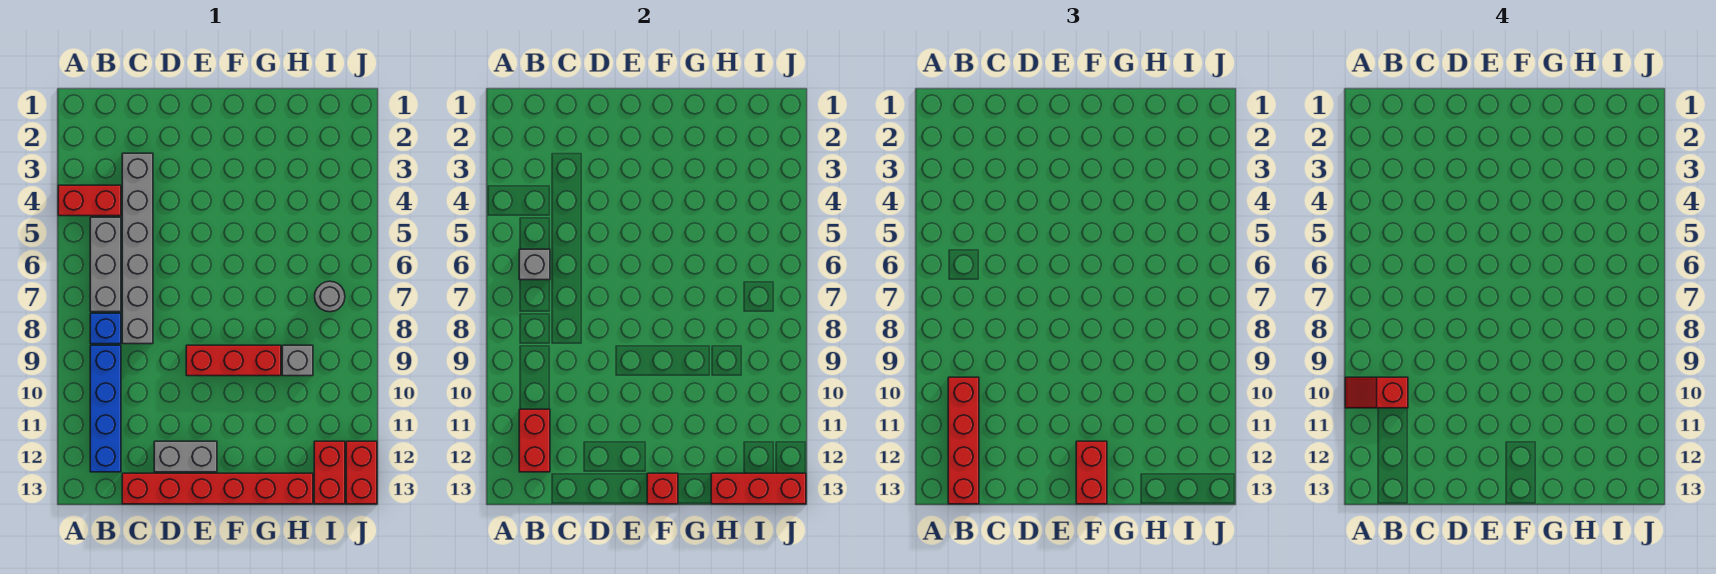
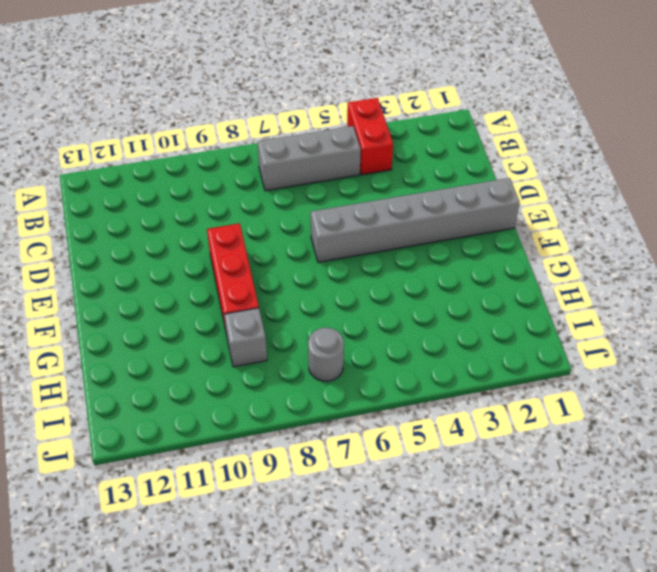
grey brick E1:E6 level 1 -> grey brick C3:C8 level 1
none -> blue brick B8 level 1
none -> blue brick B9:B12 level 1
none -> red brick C13:H13 level 1

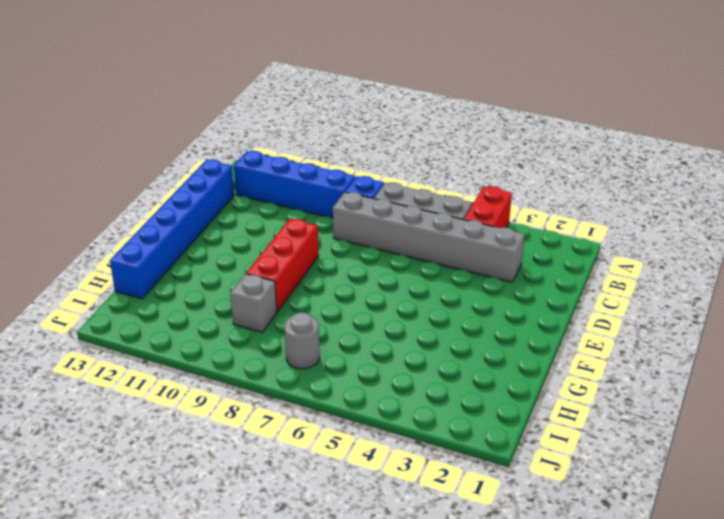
blue brick C13:H13 level 1 -> red brick C13:H13 level 1
none -> grey brick D12:E12 level 1
none -> red brick I12:I13 level 1
none -> red brick J12:J13 level 1

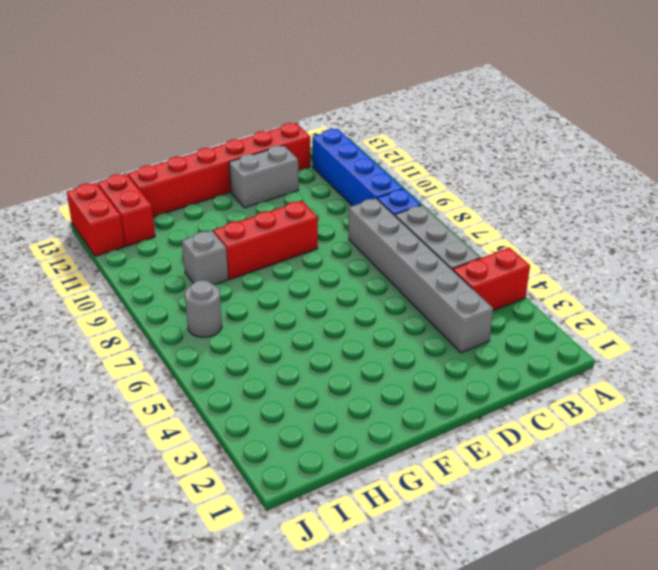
none -> grey brick B6 level 2
none -> red brick B11:B12 level 2
none -> red brick F13 level 2

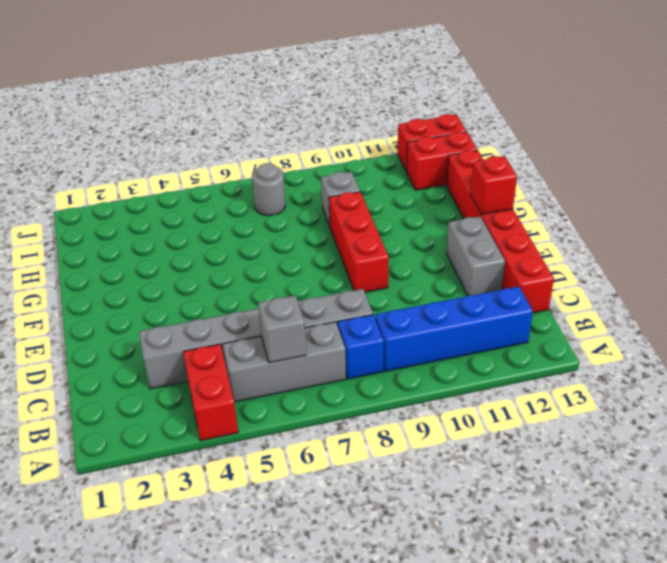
none -> red brick B11:B12 level 2
none -> red brick H13:J13 level 2
none -> red brick B10:B13 level 3

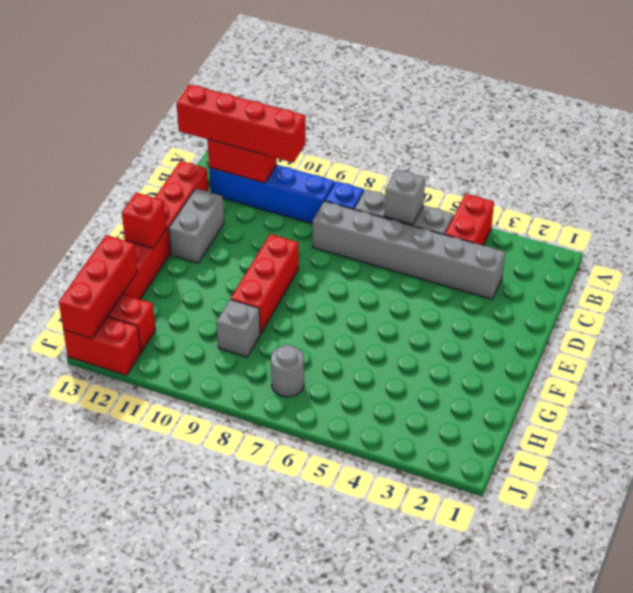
none -> red brick F12:F13 level 3
none -> red slope A10:B10 level 4 top B

